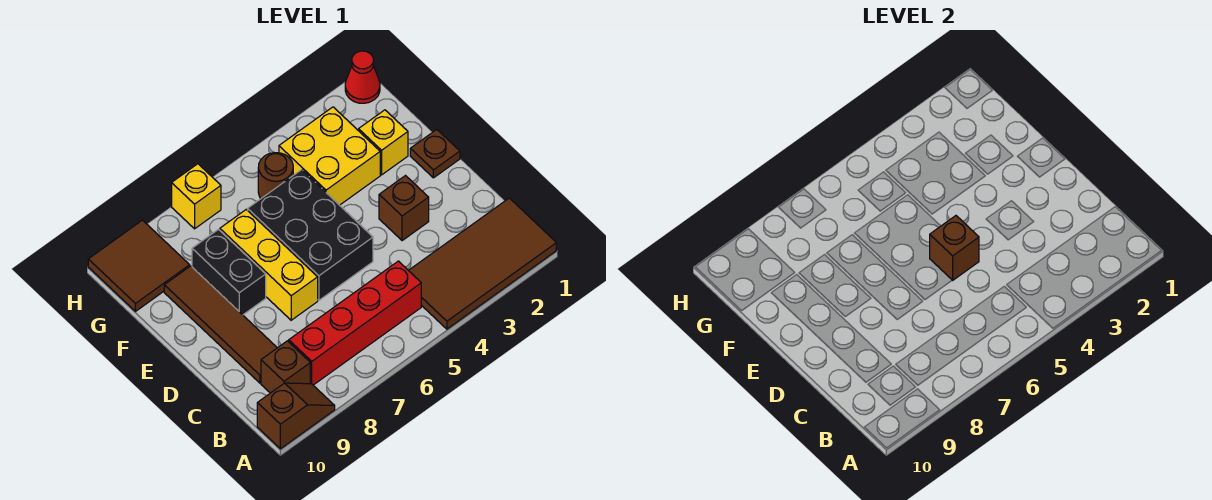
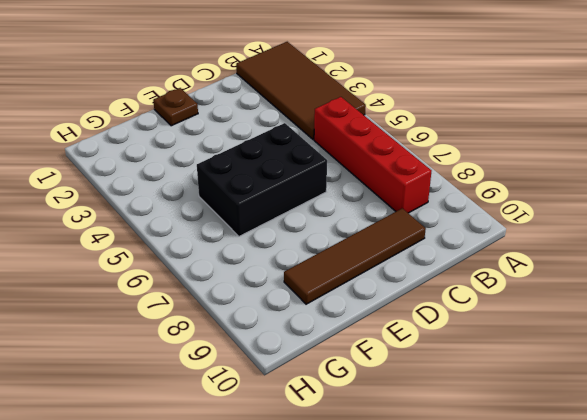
none -> brown slope A9:A10 level 1 top 10
none -> brown brick B9 level 1
none -> brown brick D3 level 1

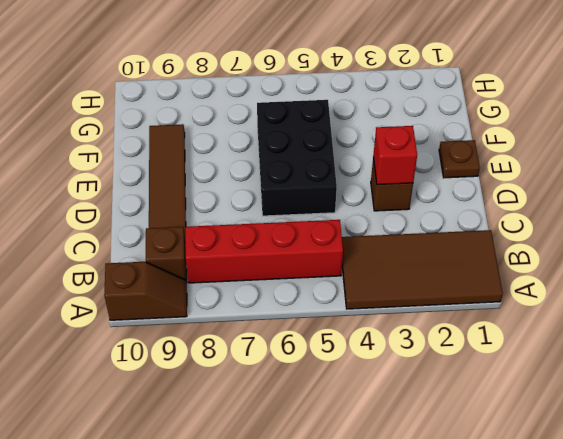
red brick D3 level 2 -> none
none -> yellow brick D7:F7 level 1
none -> black brick E8:F8 level 1
none -> yellow brick F2 level 1

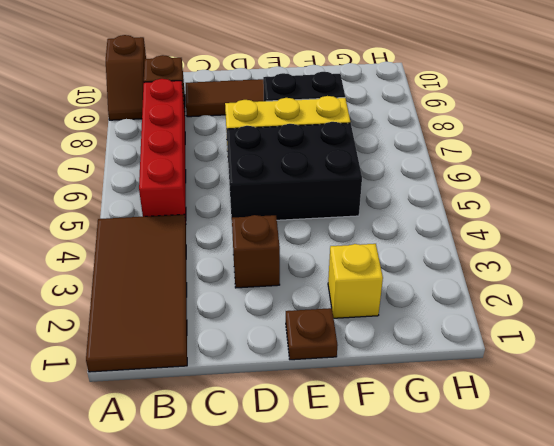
none -> yellow brick F3:G4 level 1
none -> brown round brick G5 level 1
none -> brown tile G9:H10 level 1

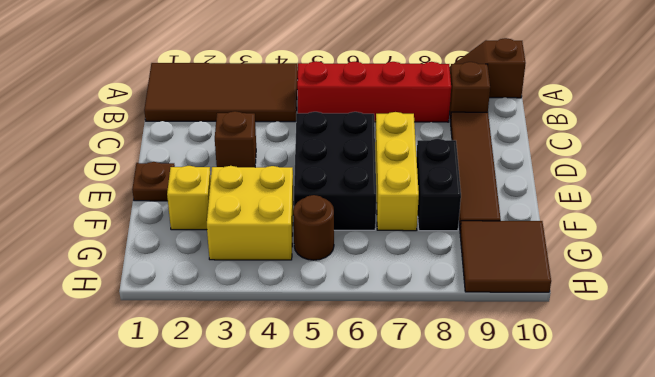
none -> red cone H1 level 1
none -> yellow brick H7 level 1
none -> brown brick D5 level 2

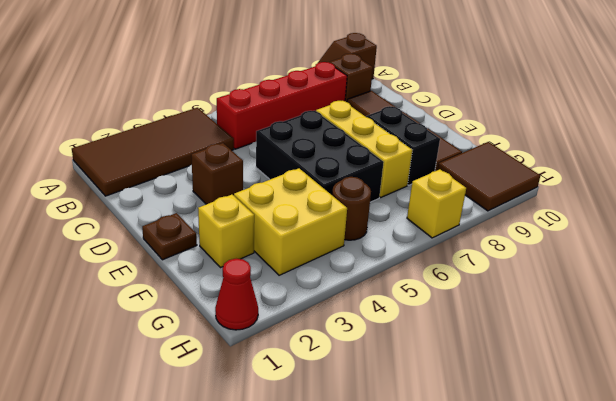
none -> brown brick D5 level 2

